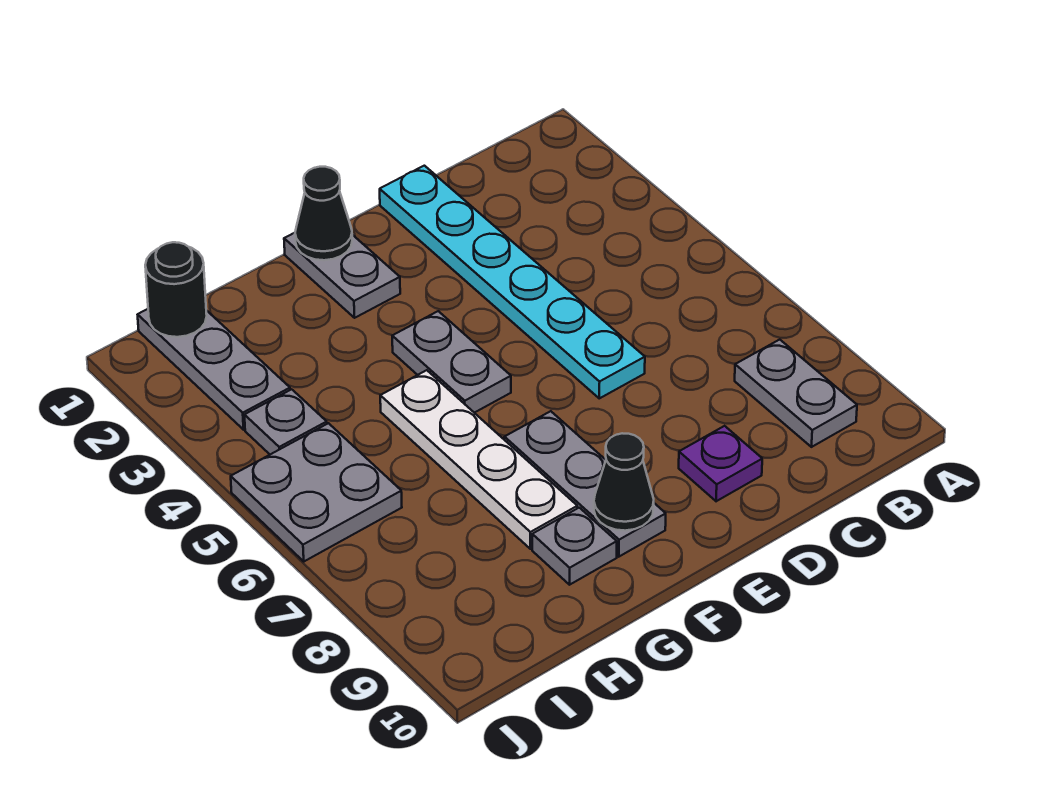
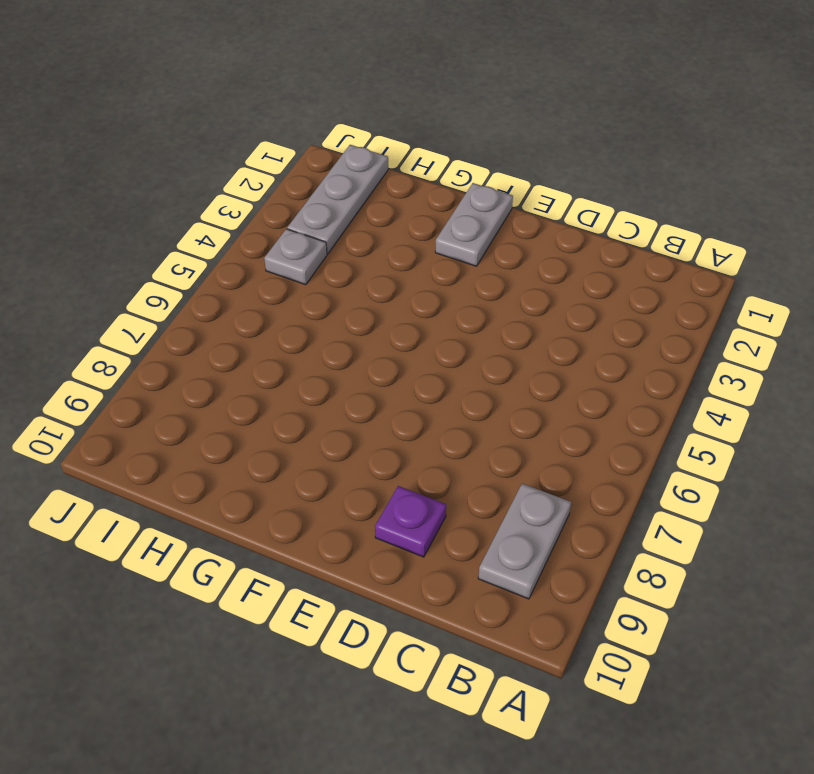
none -> cyan plate D1:D6 level 1
none -> grey plate F4:F5 level 1
none -> grey plate F7:F9 level 1

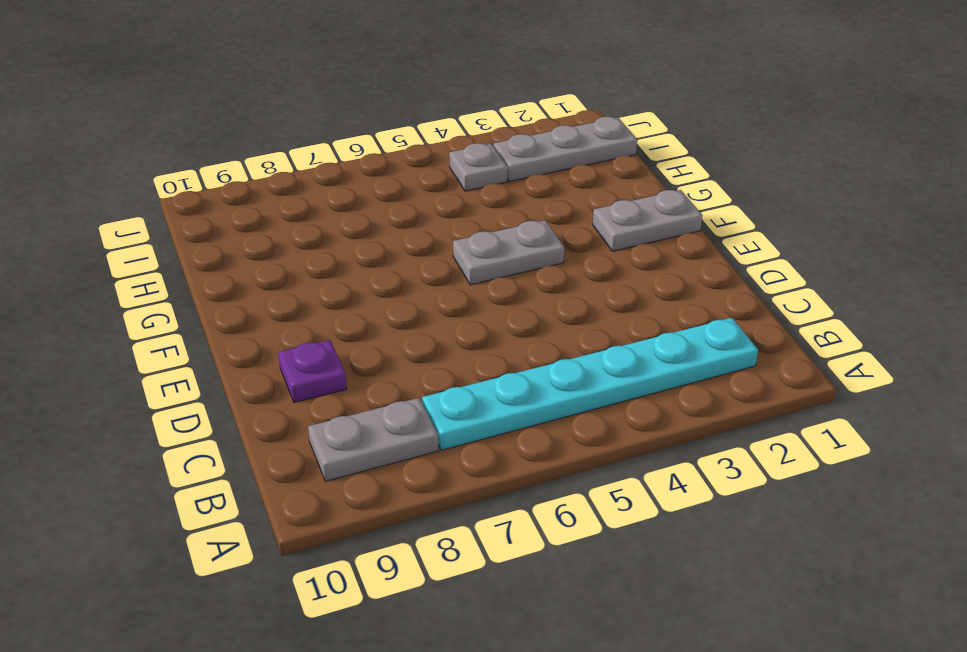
cyan plate B2:B7 level 1 -> cyan plate D1:D6 level 1
none -> grey plate F7:F9 level 1
none -> white plate G5:G8 level 1
none -> grey plate G9 level 1

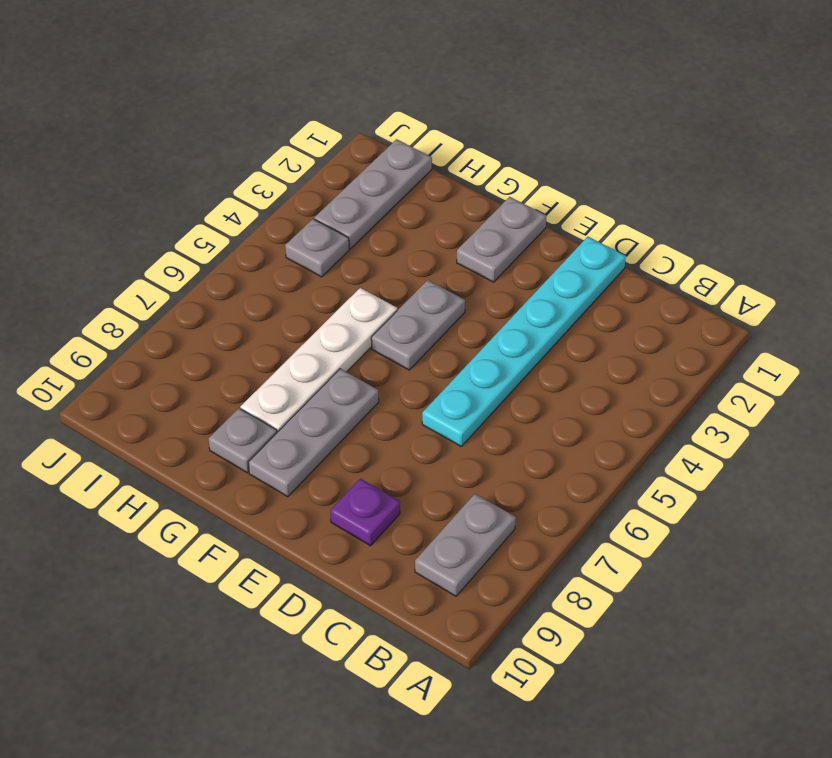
none -> grey plate I5:J6 level 1
none -> black cone F1 level 2
none -> black cone F9 level 2

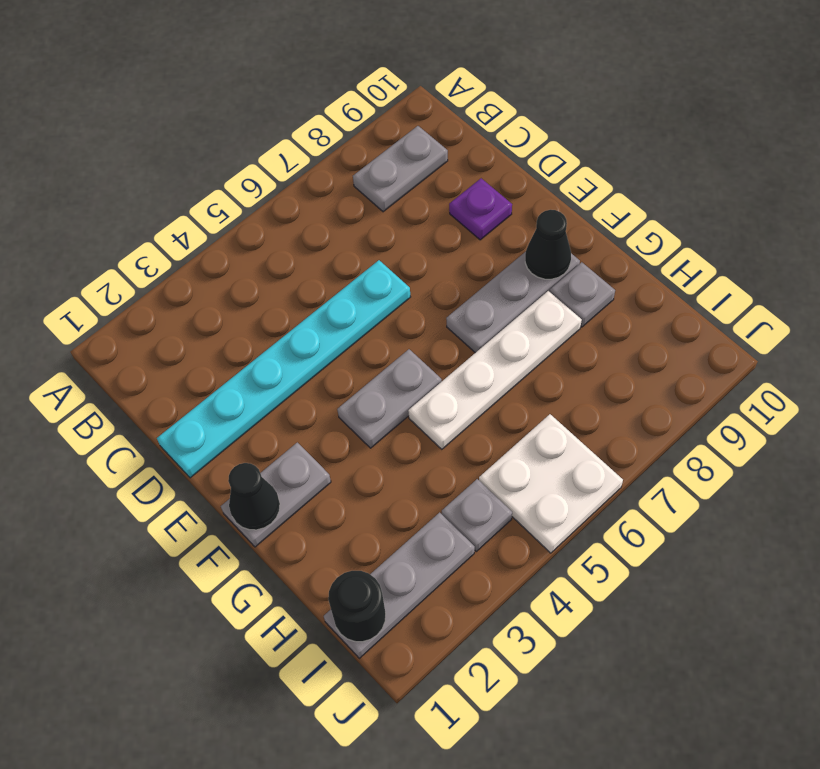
white plate I5:J6 level 1 -> grey plate I5:J6 level 1

